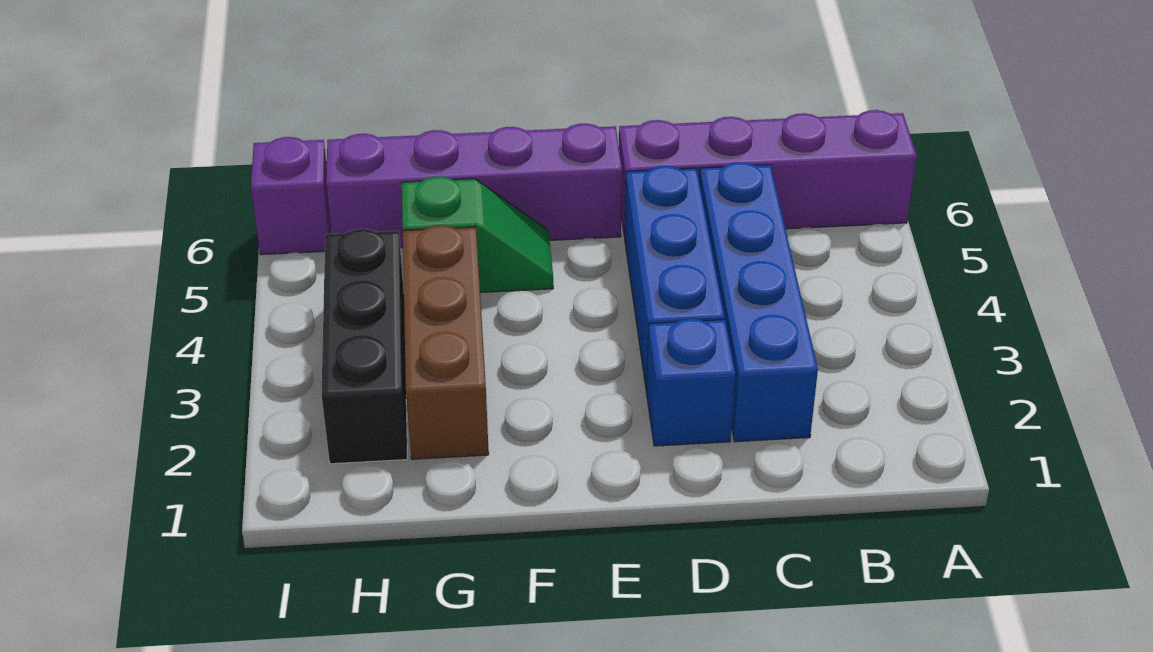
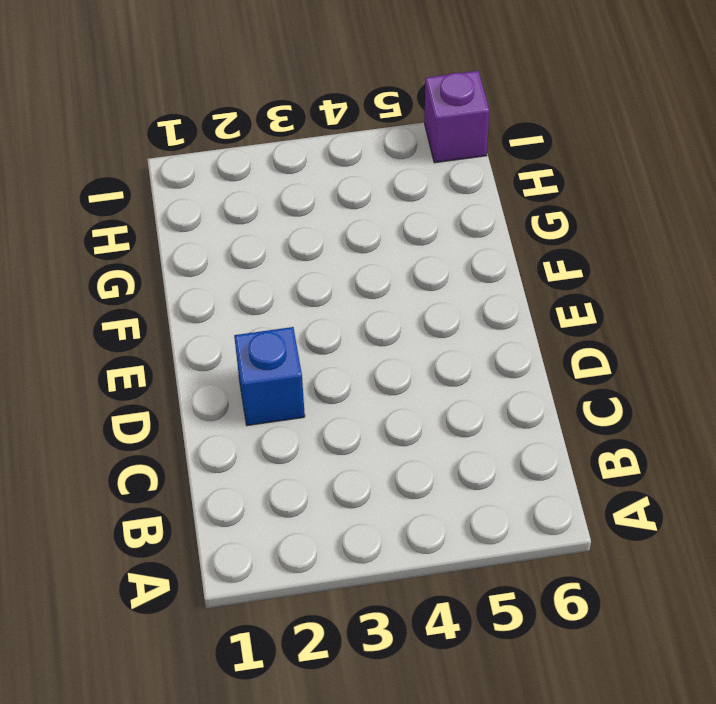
none -> purple brick A6:D6 level 1
none -> blue brick C2:C5 level 1

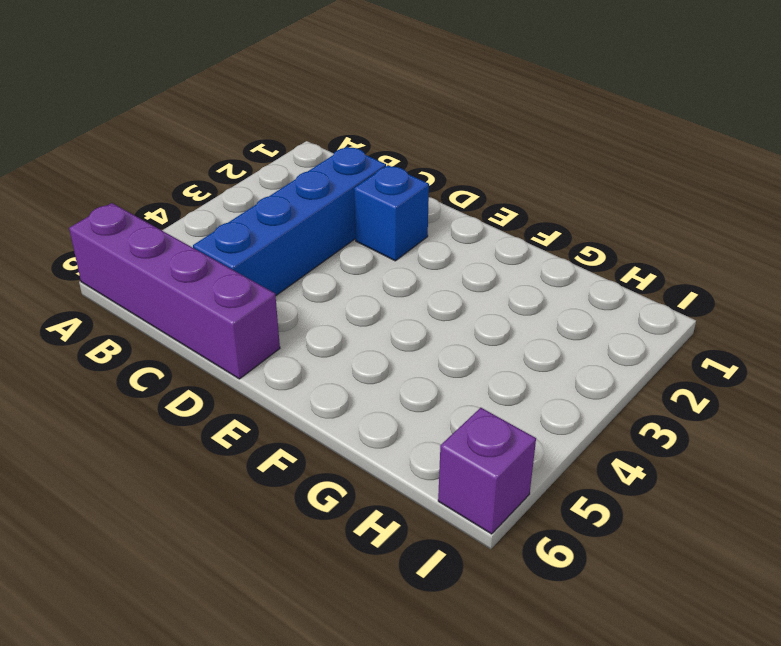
none -> blue brick D3:D5 level 1
none -> purple brick E6:H6 level 1

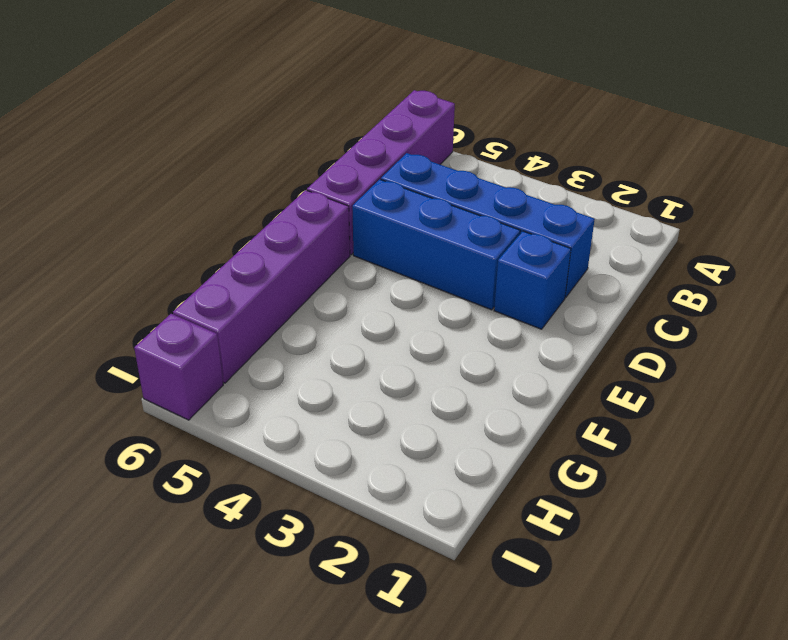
none -> green slope F5:G5 level 1 top G
none -> brown brick G2:G4 level 1

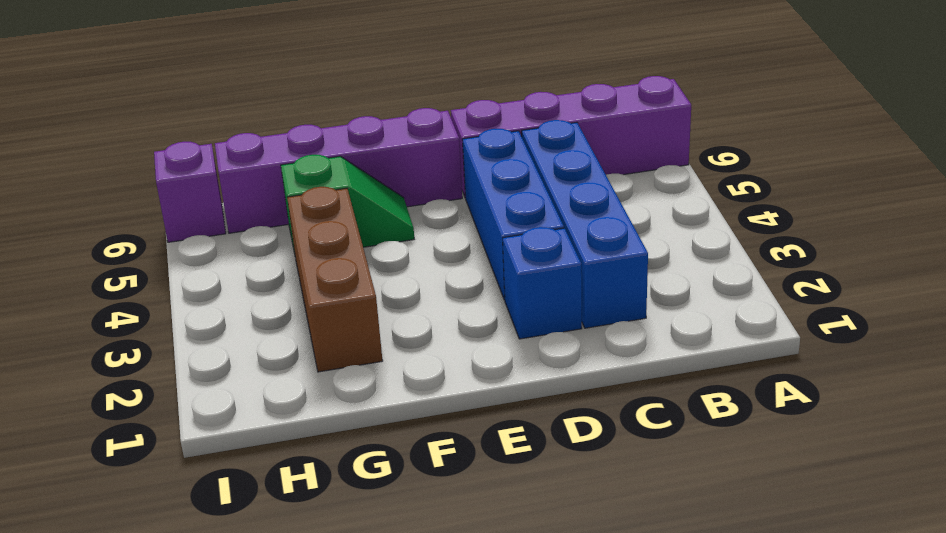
none -> black brick H2:H4 level 1

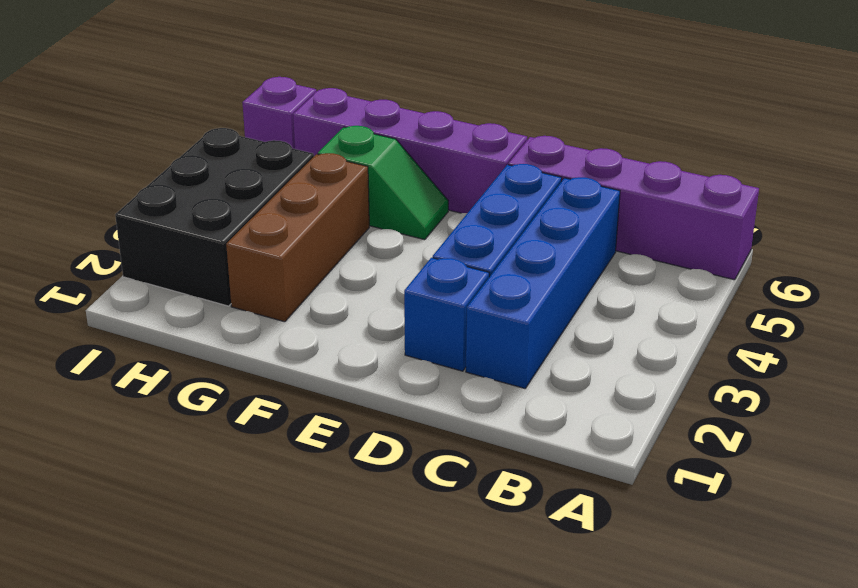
black brick H2:I4 level 1 -> black brick H2:H4 level 1

